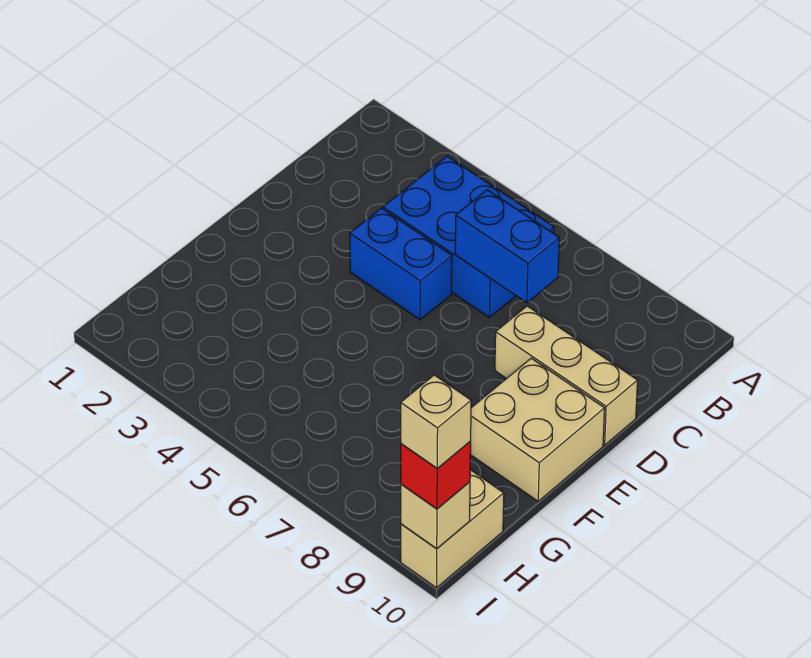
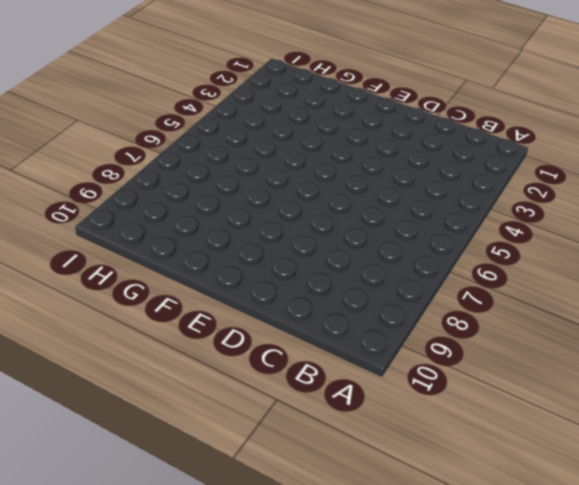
none -> blue brick B4:C6 level 1
none -> blue brick D4:D5 level 1

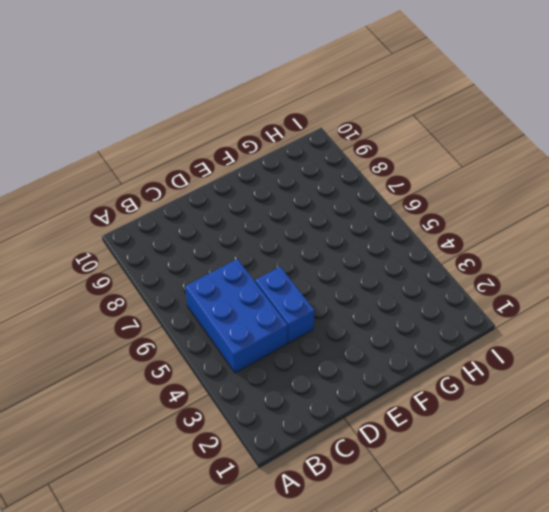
none -> tan brick D8:D10 level 1
none -> tan brick E9:F10 level 1

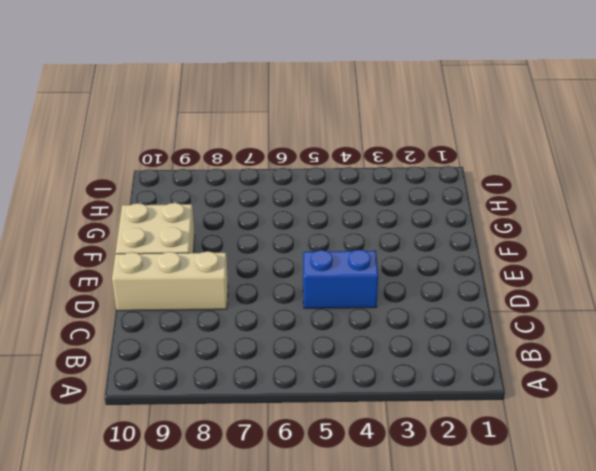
none -> blue brick B4:C6 level 1
none -> tan brick H10:I10 level 1

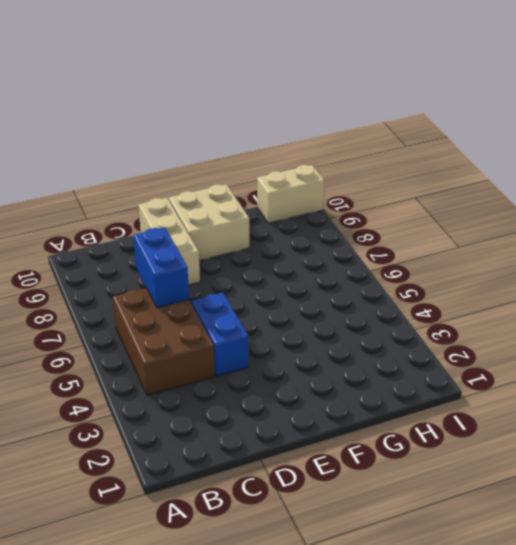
brown brick B4:C6 level 1 -> blue brick B4:C6 level 1
none -> tan brick I10 level 2
none -> red brick I10 level 3

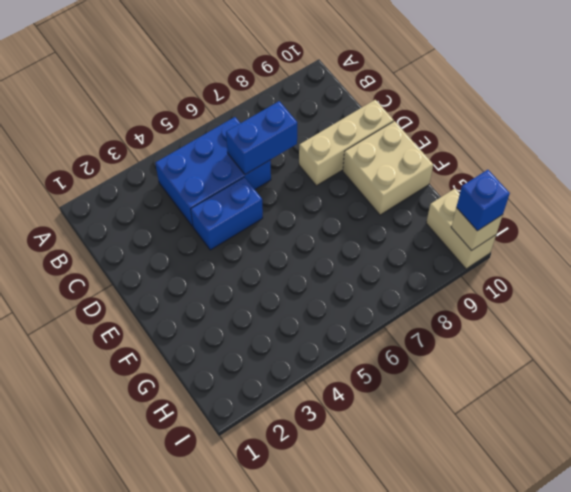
blue brick I10 level 3 -> red brick I10 level 3
none -> tan brick I10 level 4

